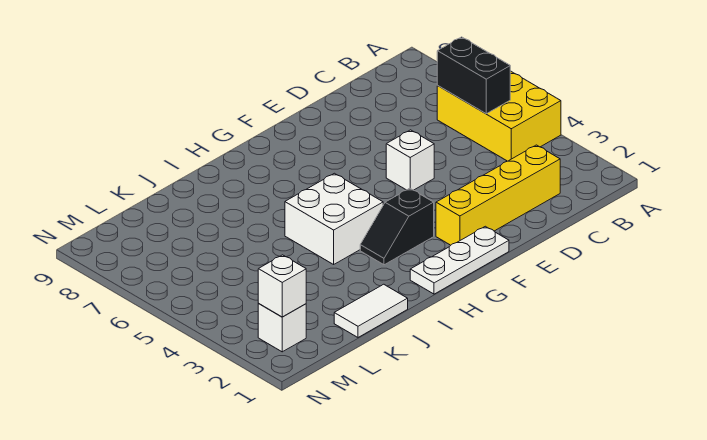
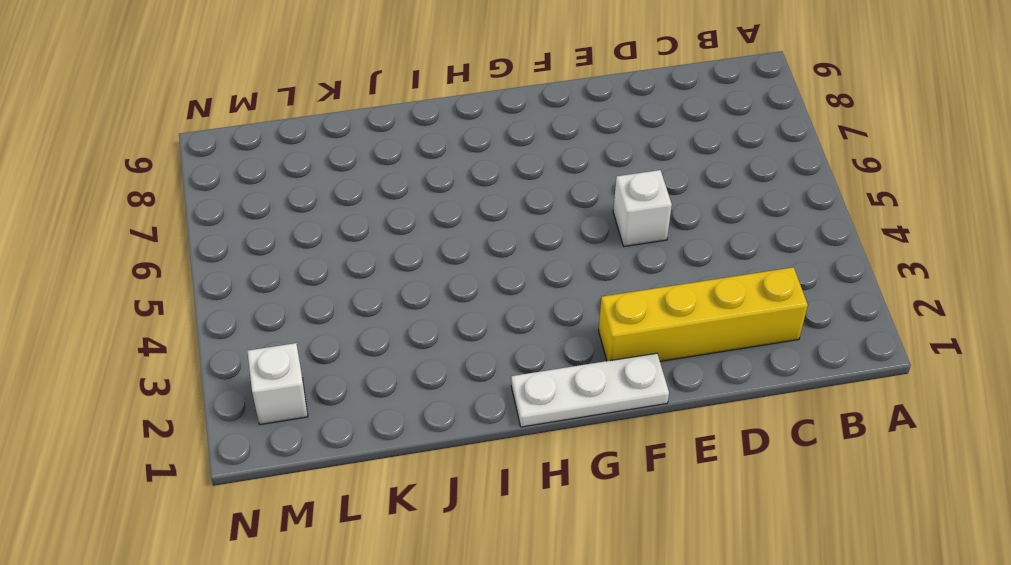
none -> yellow brick A4:B6 level 1
none -> black slope G3:H3 level 1 top G

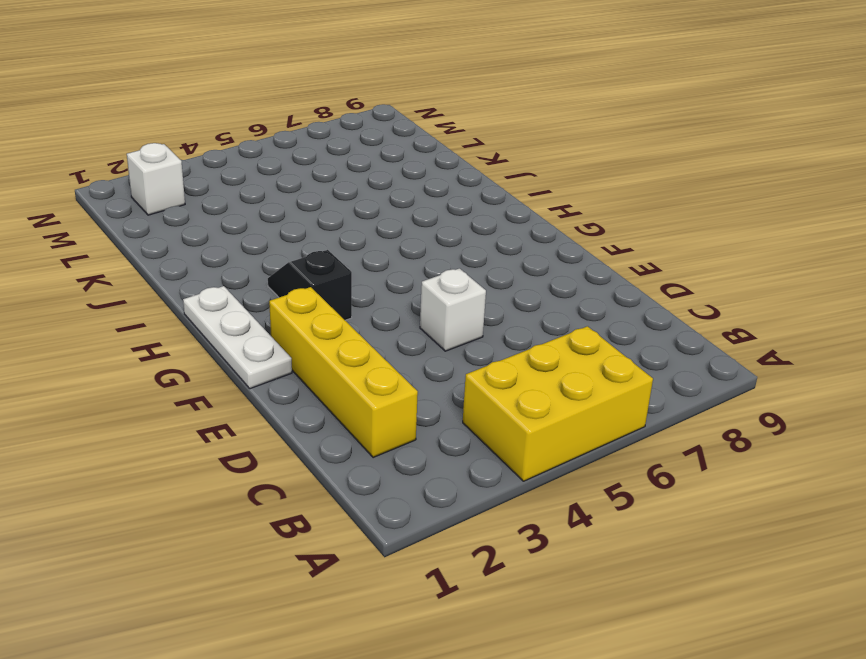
none -> white brick H4:I5 level 1
none -> white tile J1:K1 level 1

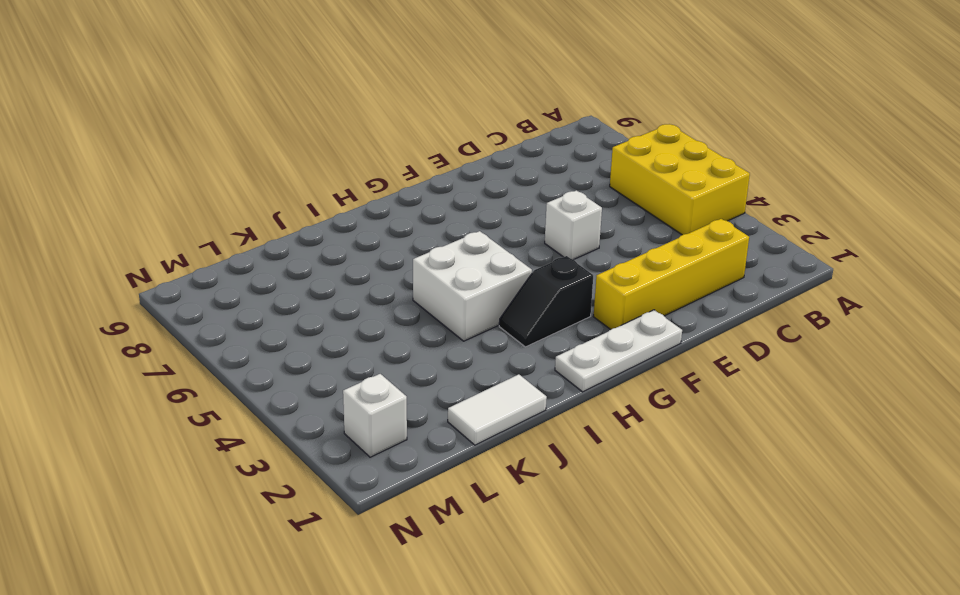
none -> black brick B5:B6 level 2
none -> white brick M2 level 2

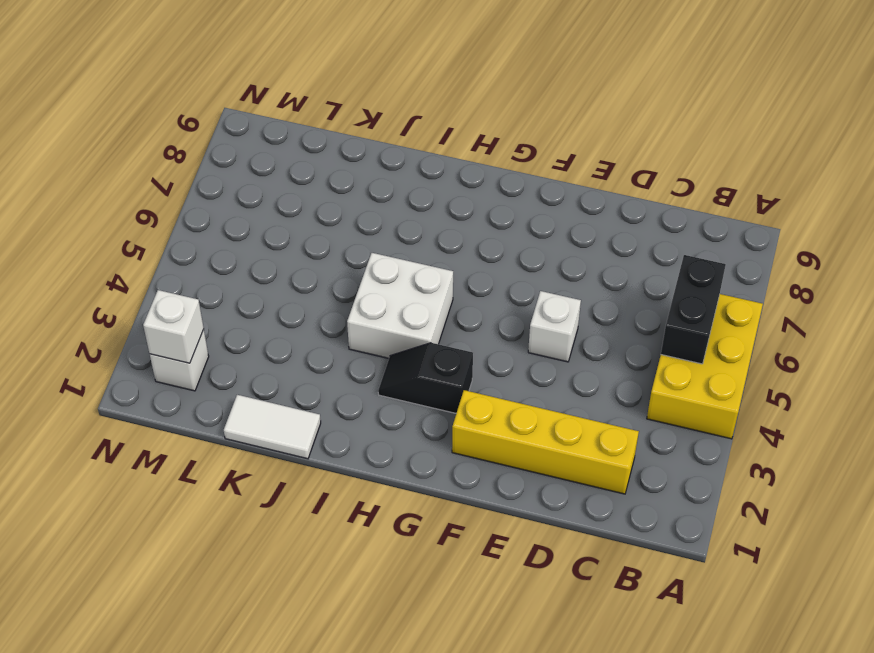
none -> white plate F1:H1 level 1

